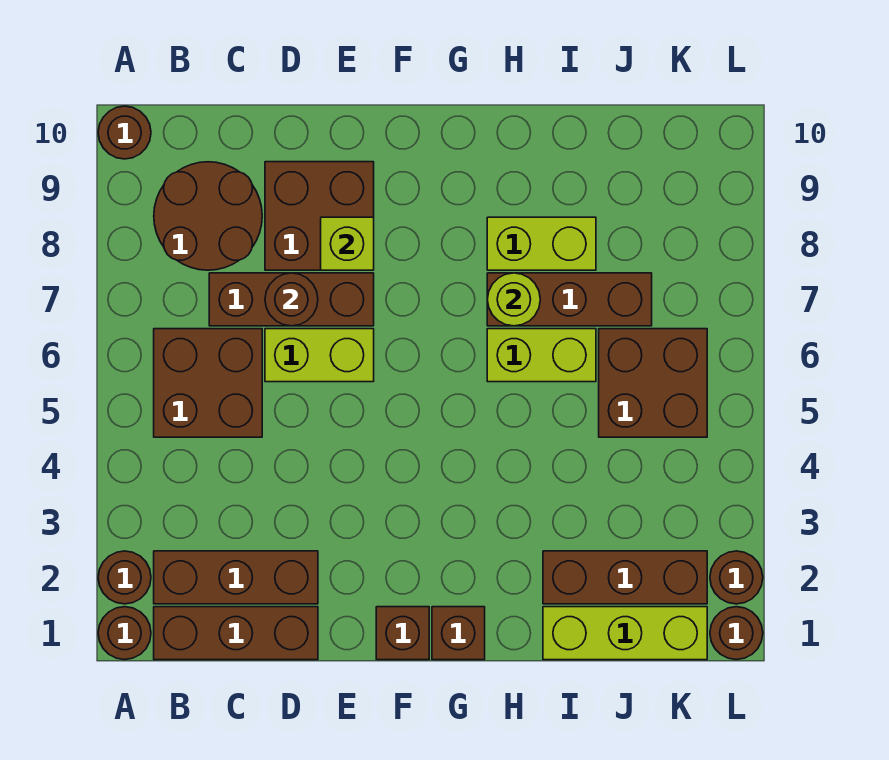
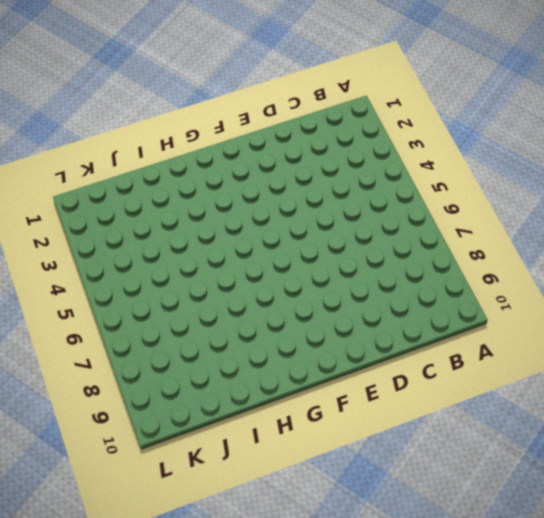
none -> brown round brick A1 level 1
none -> brown round brick A2 level 1
none -> brown round brick A10 level 1

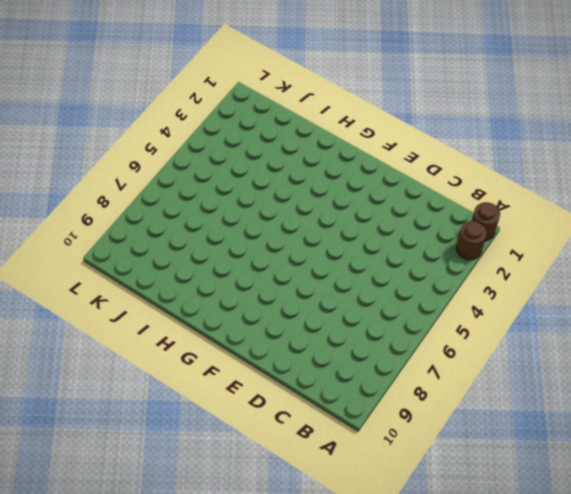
none -> brown round brick A10 level 1
none -> brown brick B1:D1 level 1
none -> brown brick B2:D2 level 1

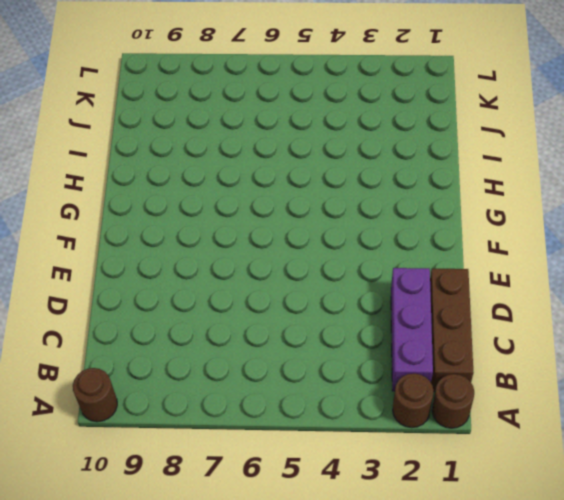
purple brick B2:D2 level 1 -> brown brick B2:D2 level 1
none -> brown brick B5:C6 level 1
none -> brown round brick B8:C9 level 1
none -> brown brick C7:E7 level 1

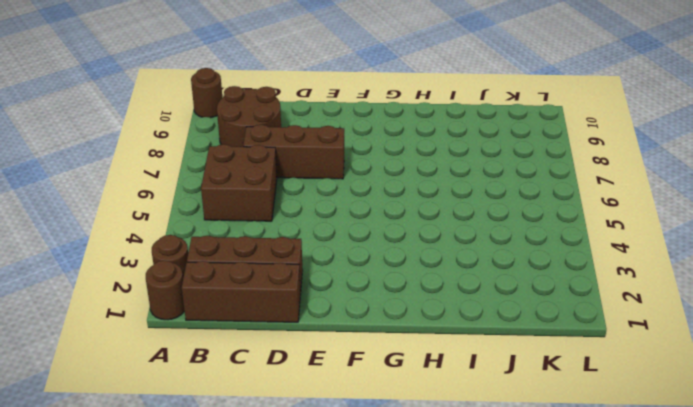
none -> lime brick D6:E6 level 1
none -> brown brick D8:E9 level 1
none -> brown brick F1 level 1

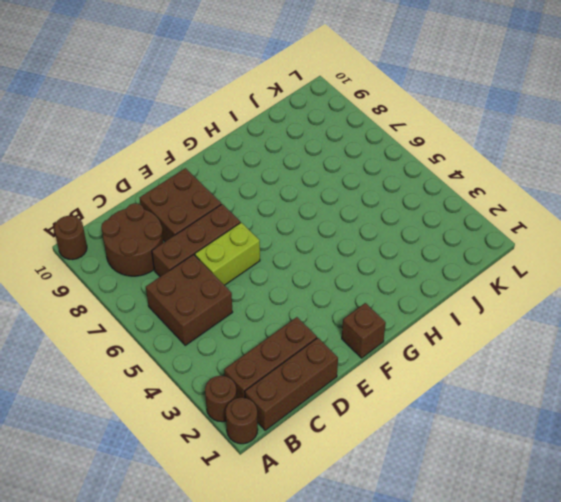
none -> brown brick G1 level 1
none -> lime brick H6:I6 level 1
none -> brown brick H7:J7 level 1

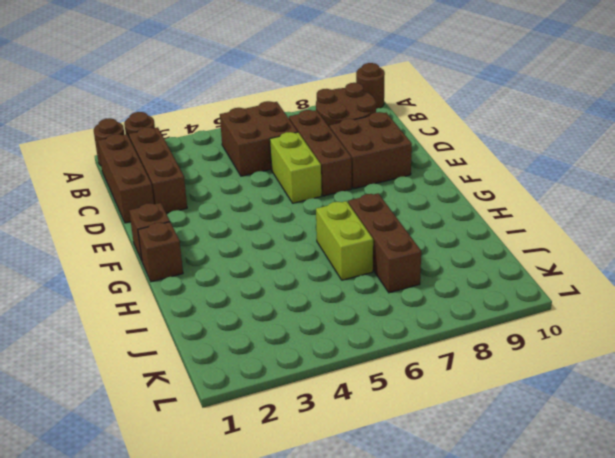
none -> lime brick H8:I8 level 1
none -> lime brick I1:K1 level 1
none -> brown brick I2:K2 level 1

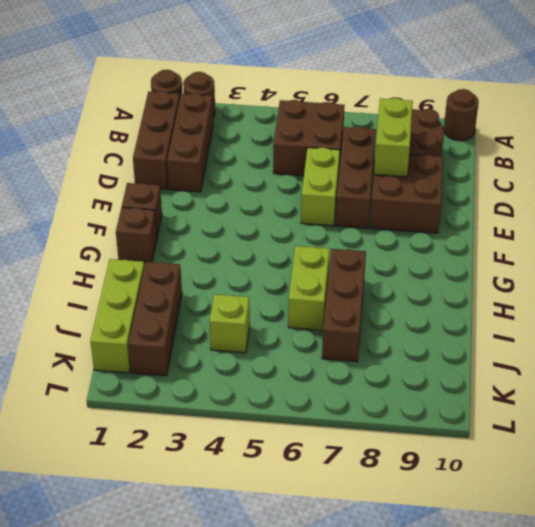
lime brick C8:D8 level 2 -> lime brick H8:I8 level 1
lime brick J4 level 1 -> lime brick E8 level 2
none -> brown brick J5:K6 level 1
none -> brown round brick L1 level 1
none -> brown round brick L2 level 1

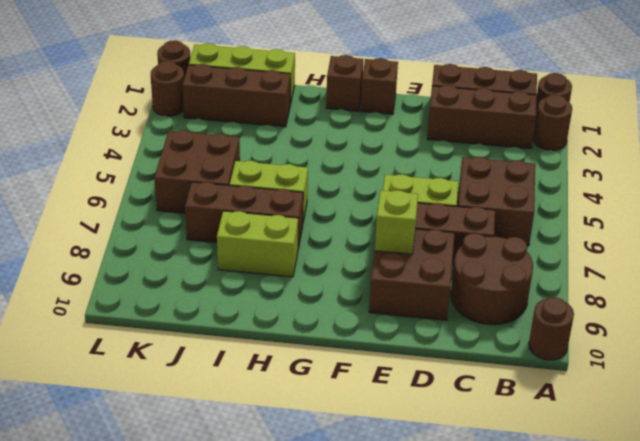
none -> brown round brick D7 level 2
none -> lime round brick H7 level 2

